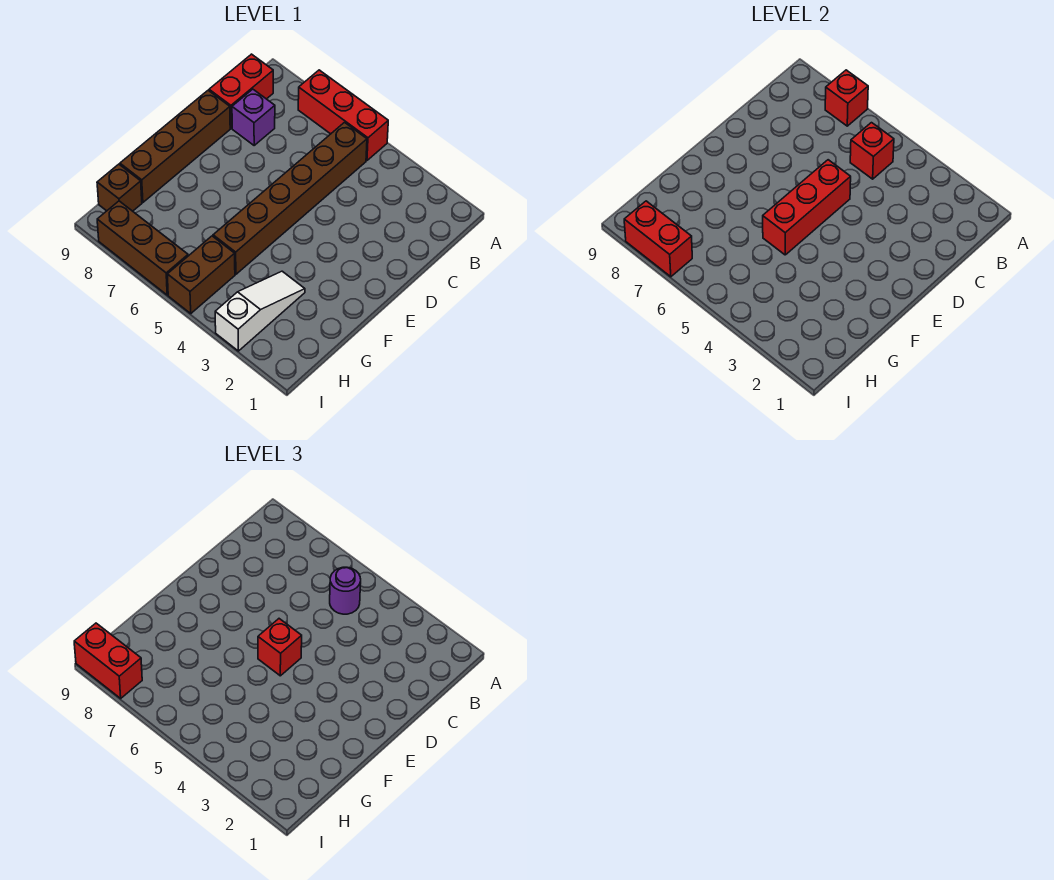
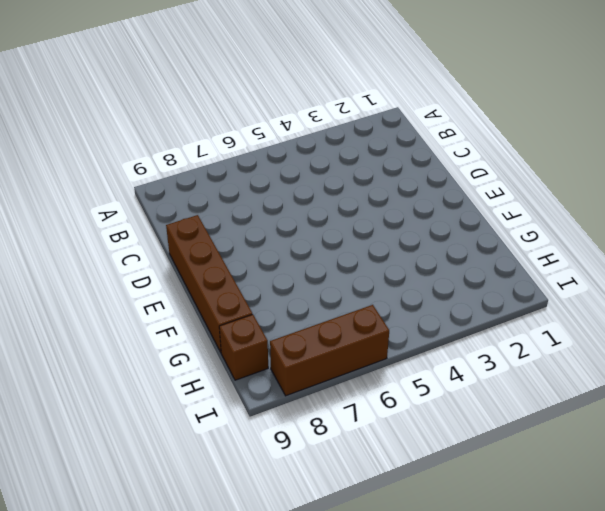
none -> red brick A5:A7 level 1
none -> brown brick B5:G5 level 1
none -> red brick B9:C9 level 1

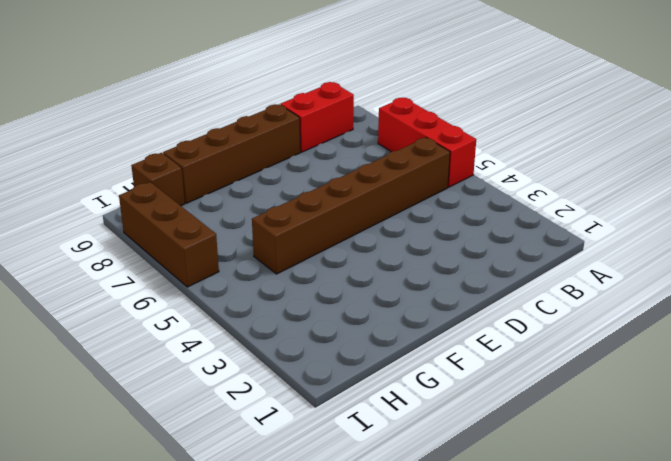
none -> purple brick C8 level 1
none -> white slope G3:I3 level 1 top I
none -> brown brick H5:I5 level 1

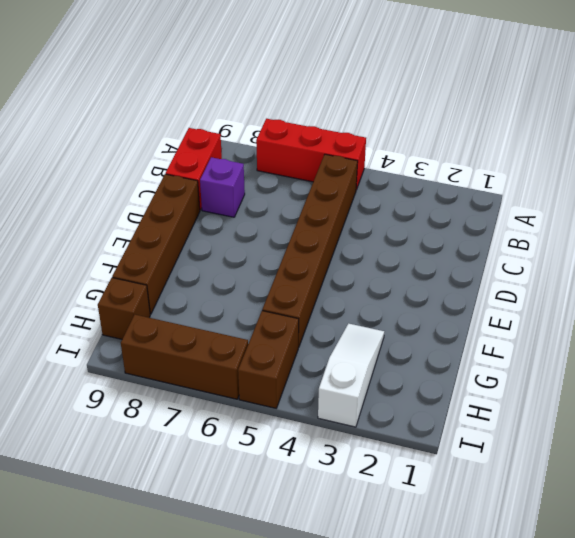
none -> red brick A7 level 2
none -> red brick B5 level 2
none -> red brick D5:F5 level 2

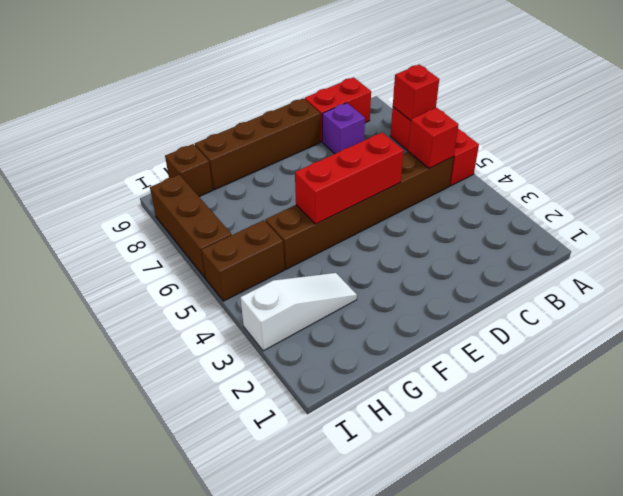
none -> red brick I7:I8 level 2
none -> purple round brick B5 level 3
none -> red brick E5 level 3

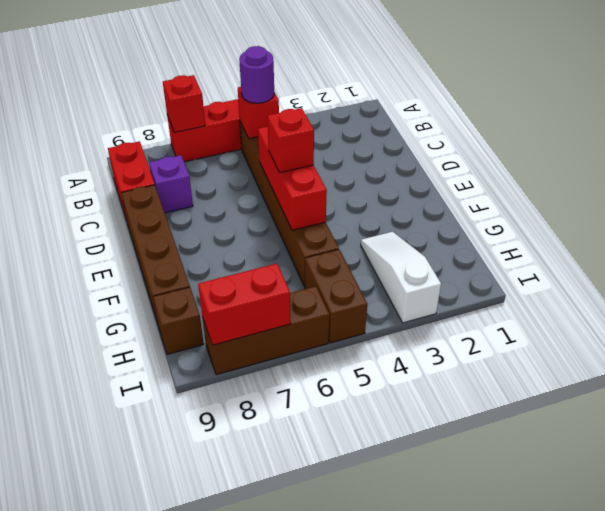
none -> red brick I8:I9 level 3

